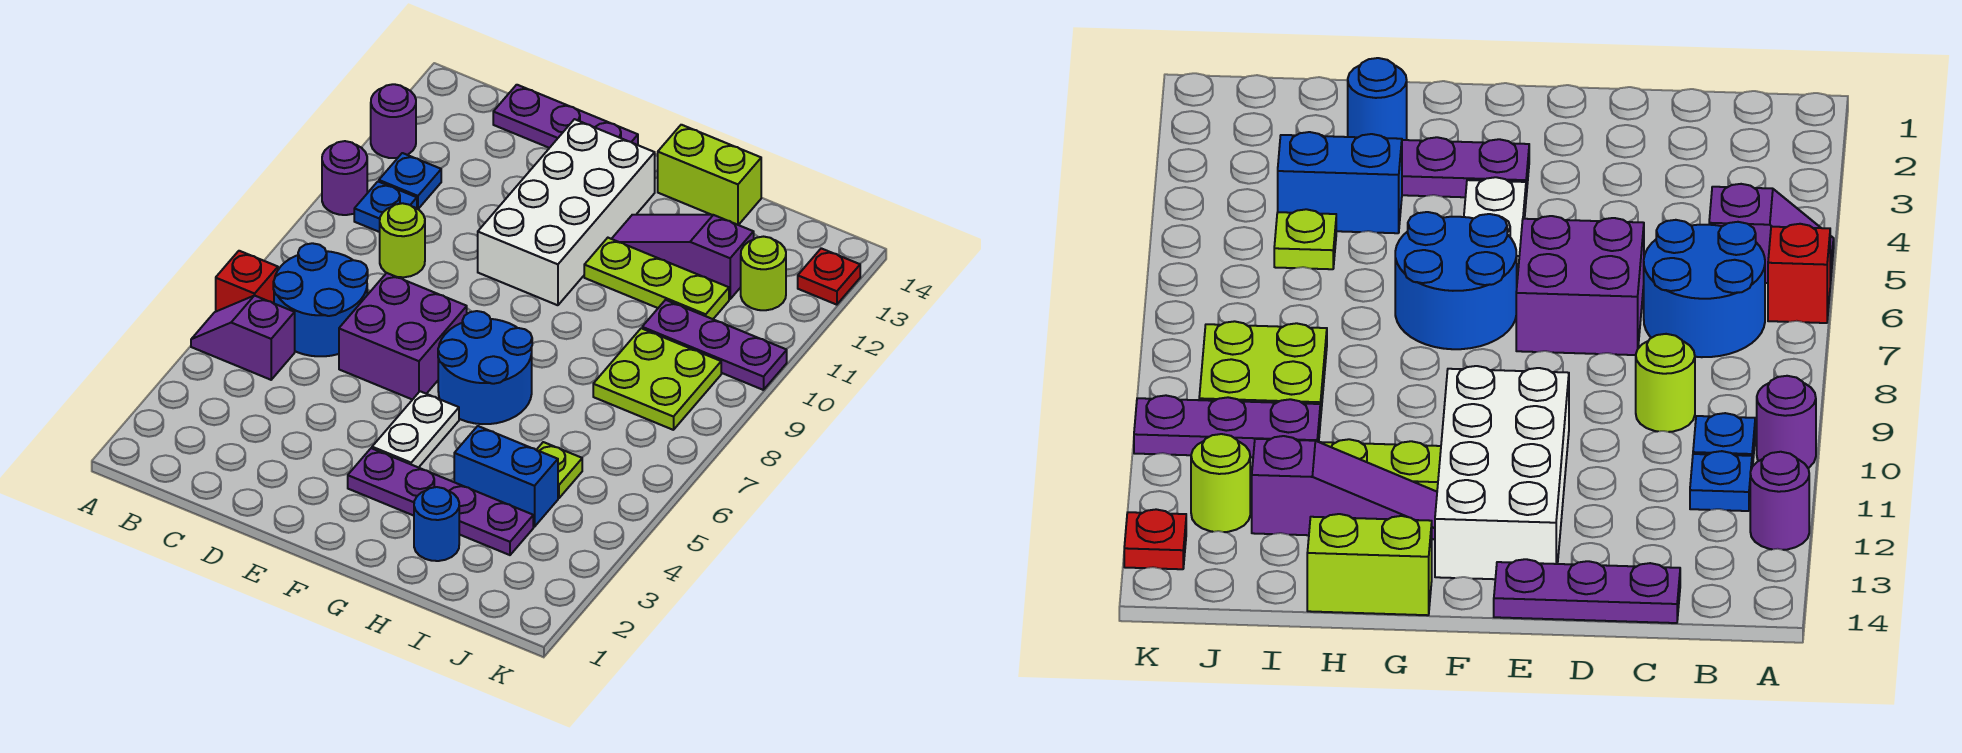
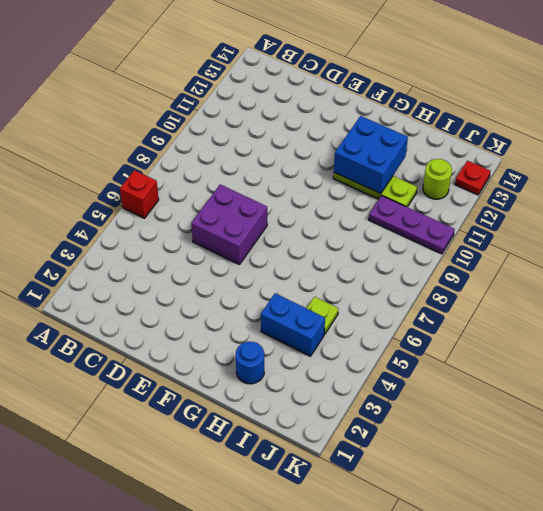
blue brick G11:H12 level 2 -> none
none -> purple slope A5:B5 level 1 top B
none -> purple round brick A10 level 1
none -> purple round brick A12 level 1

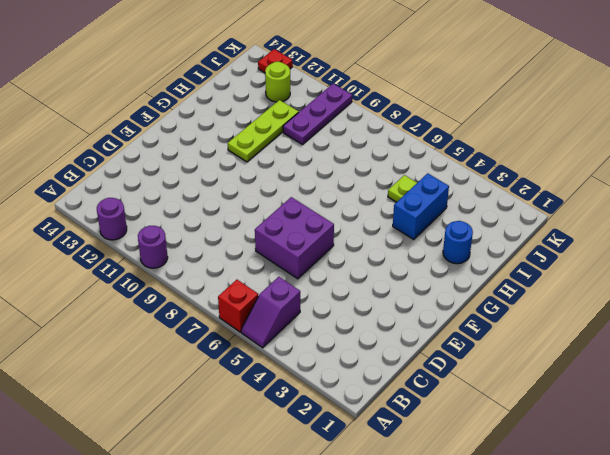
none -> blue round brick B6:C7 level 1
none -> blue plate B10 level 1
none -> blue plate B11 level 1

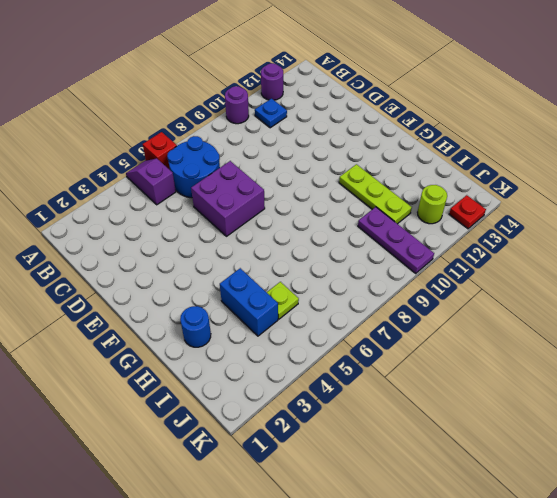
none -> blue plate B10 level 1
none -> lime round brick C9 level 1
none -> purple plate C14:E14 level 1

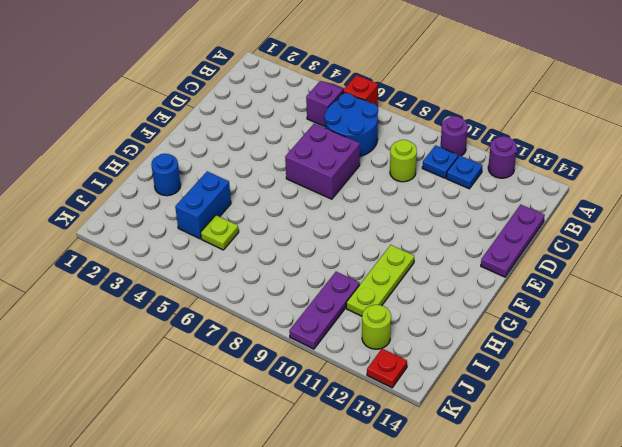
none -> white brick E10:F13 level 1
none -> purple plate F3:I3 level 1
none -> white plate F4:F5 level 1

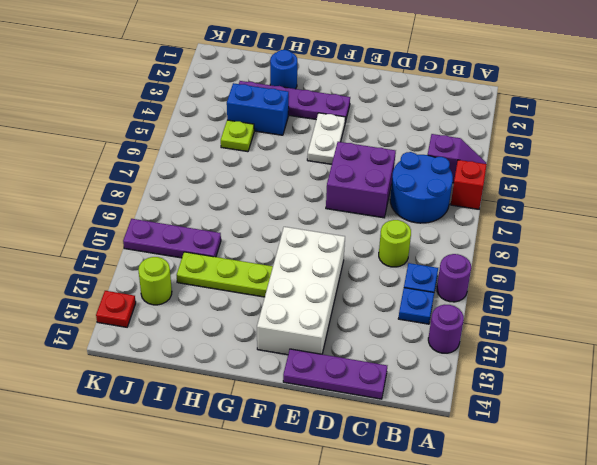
none -> blue round brick F6:G7 level 1
none -> purple slope G12:I12 level 1 top I
none -> lime brick G14:H14 level 1

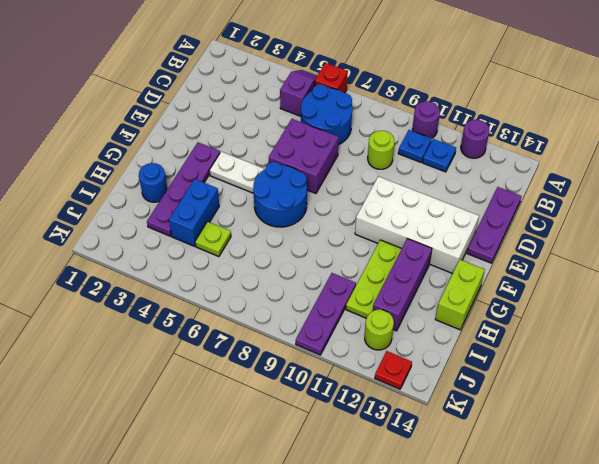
purple brick G12:I12 level 1 -> purple slope G12:I12 level 1 top I
none -> lime plate I8:J9 level 1

